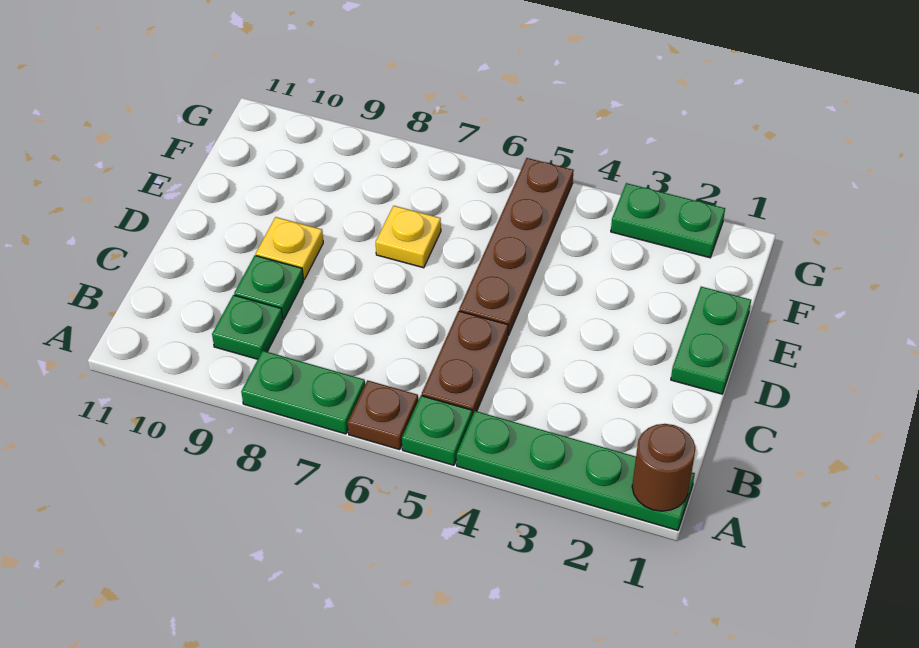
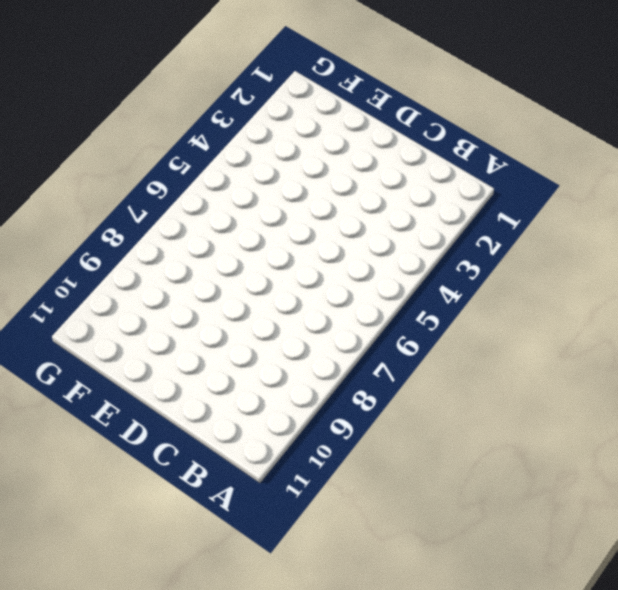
none -> green plate A1:A4 level 1
none -> green plate A5 level 1
none -> brown plate A6 level 1

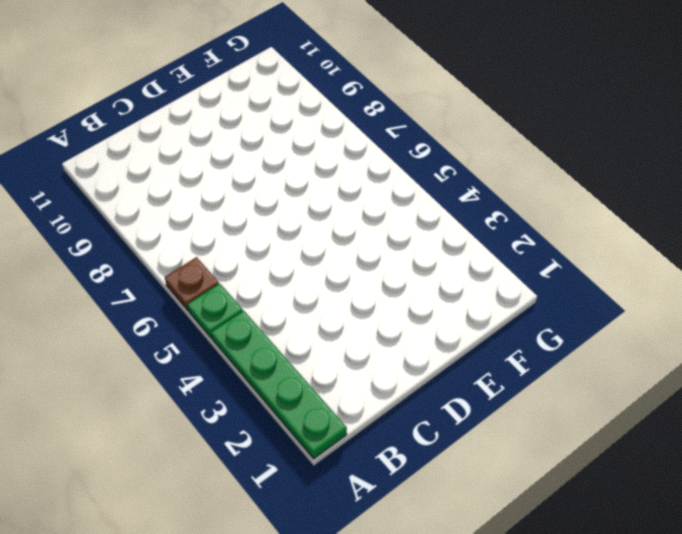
none -> green plate A7:A8 level 1
none -> brown plate B5:C5 level 1
none -> green plate B9 level 1

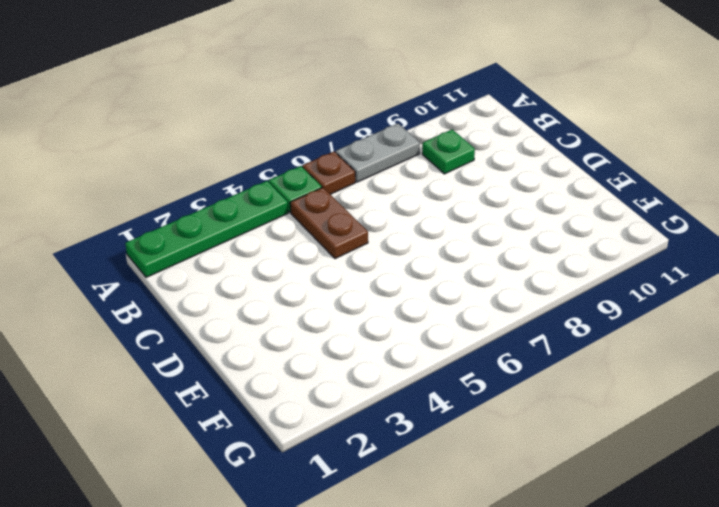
grey plate A7:A8 level 1 -> green plate A7:A8 level 1
none -> green plate C9 level 1
none -> green plate D1:E1 level 1
none -> brown plate D5:G5 level 1

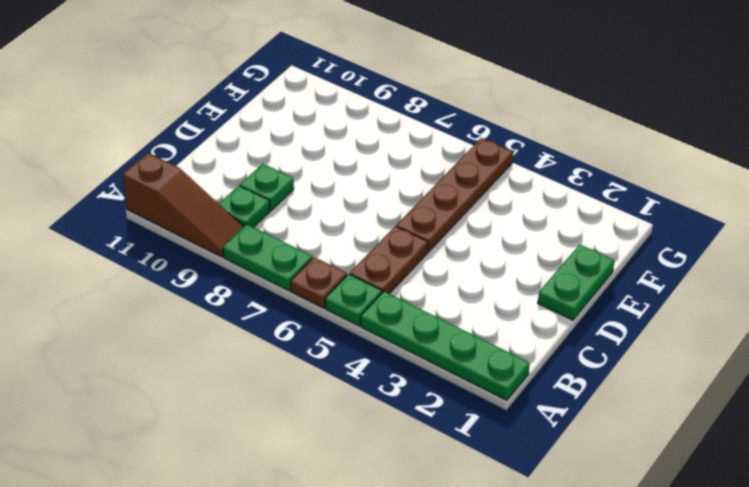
brown slope A9:A11 level 1 top 11 -> none
none -> yellow plate D9 level 1
none -> yellow plate E7 level 1
none -> green plate G2:G3 level 1

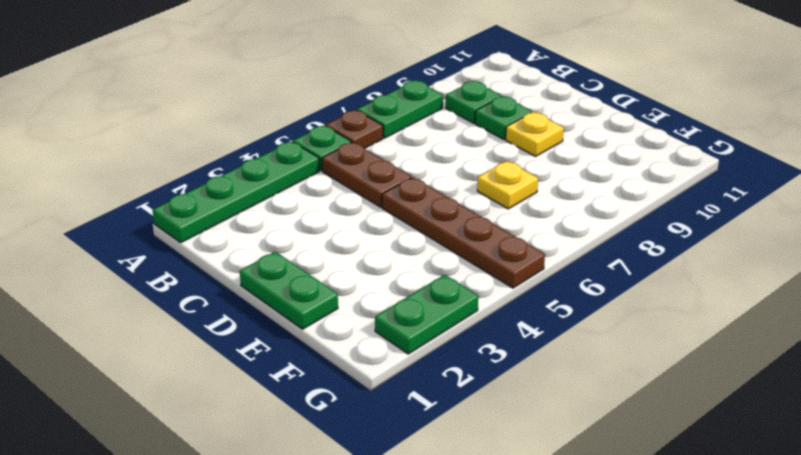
none -> brown round brick A1 level 2

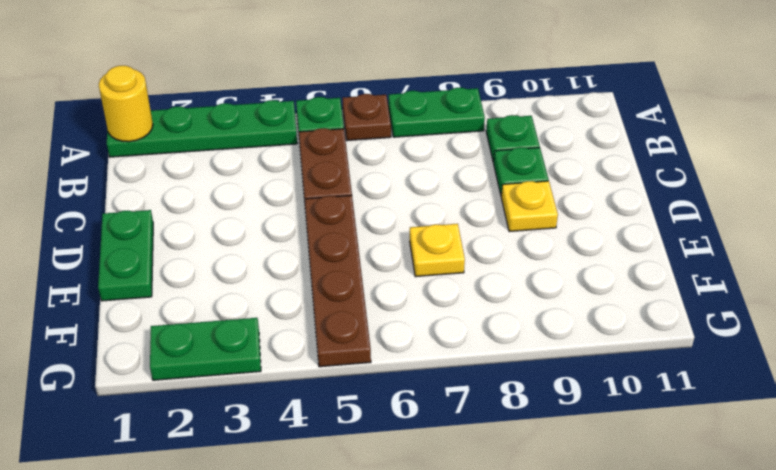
yellow round brick A1 level 2 -> brown round brick A1 level 2

